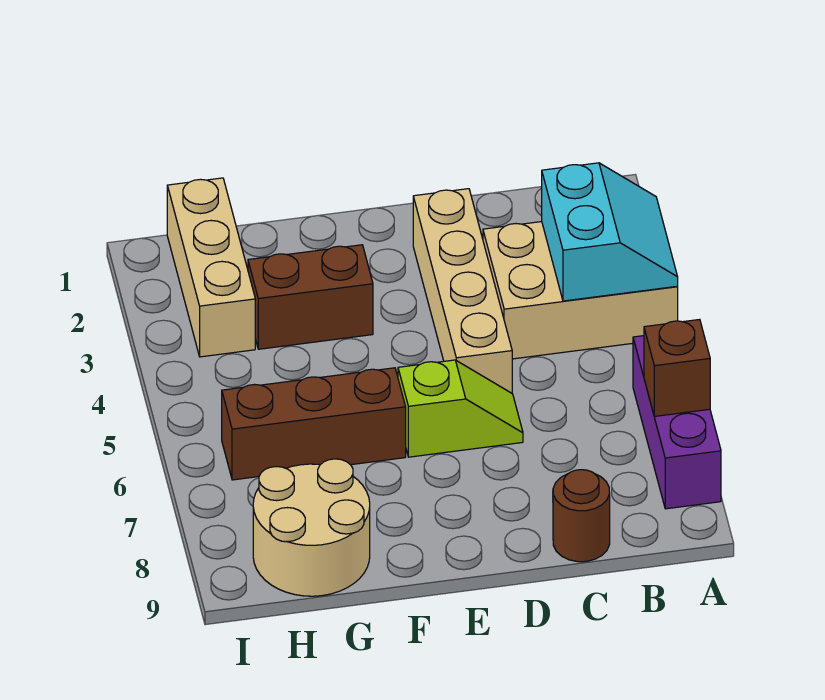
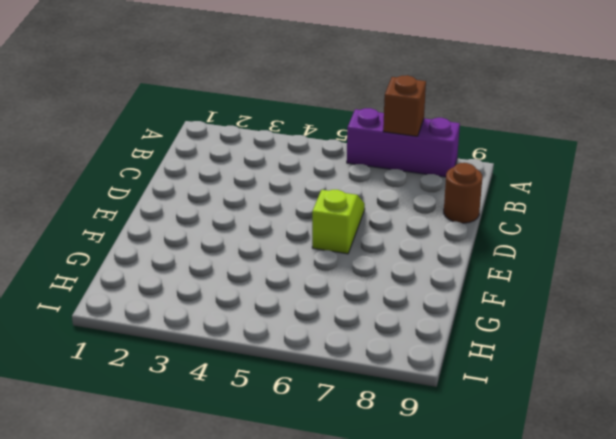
none -> tan brick A3:C4 level 1
none -> tan brick D2:D5 level 1

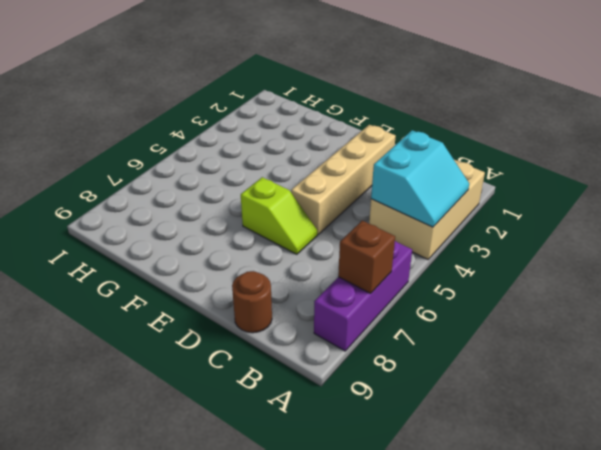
tan brick A2:B4 level 1 -> tan brick A3:C4 level 1
none -> brown brick F3:G3 level 1
none -> brown brick F6:H6 level 1

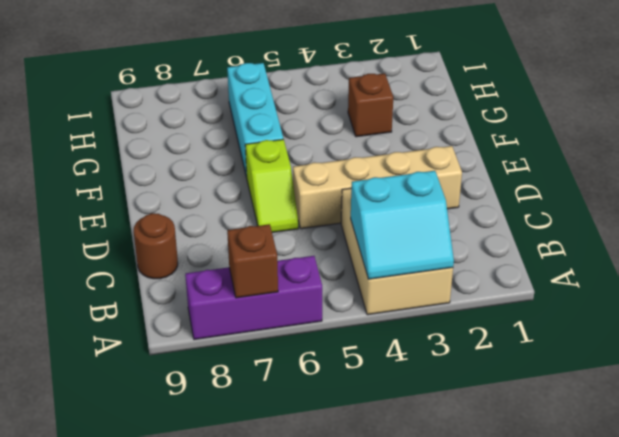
cyan brick F6:H6 level 1 -> brown brick F6:H6 level 1
brown brick G3 level 1 -> brown brick F3:G3 level 1
none -> tan round brick G8:H9 level 1
none -> tan brick H1:H3 level 1

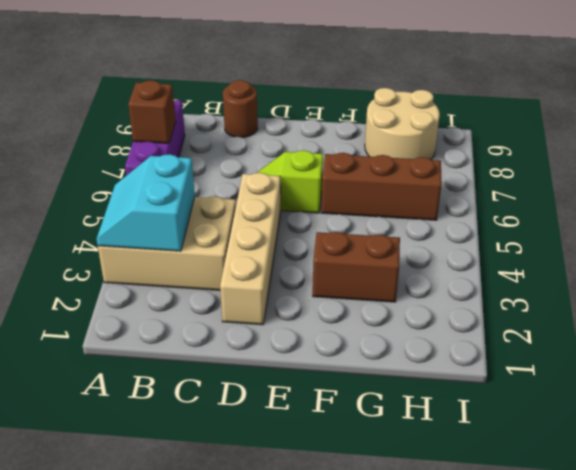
none -> tan brick H1:H3 level 1

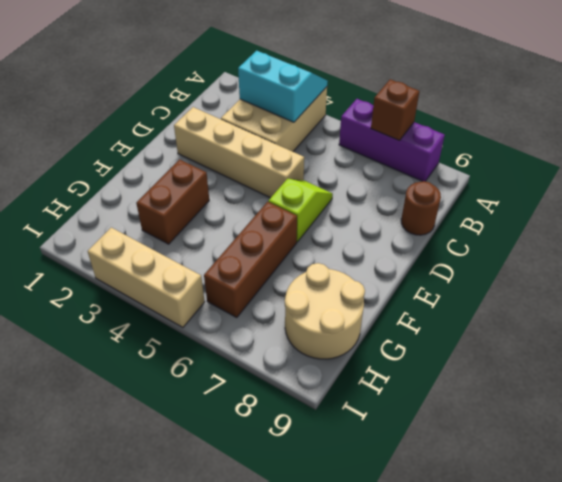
tan brick I3:I5 level 1 -> tan brick H1:H3 level 1

